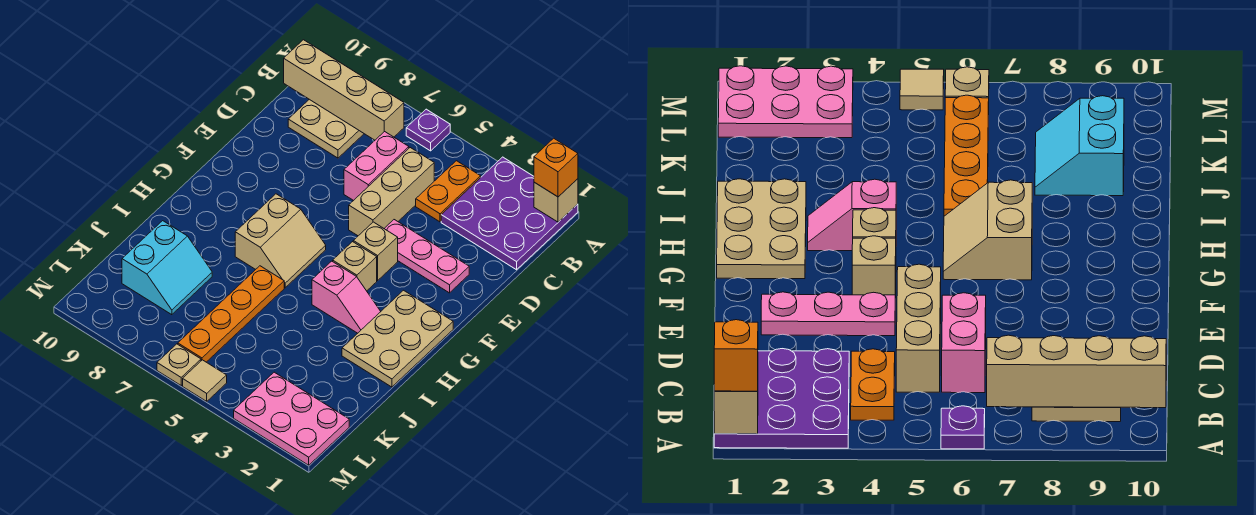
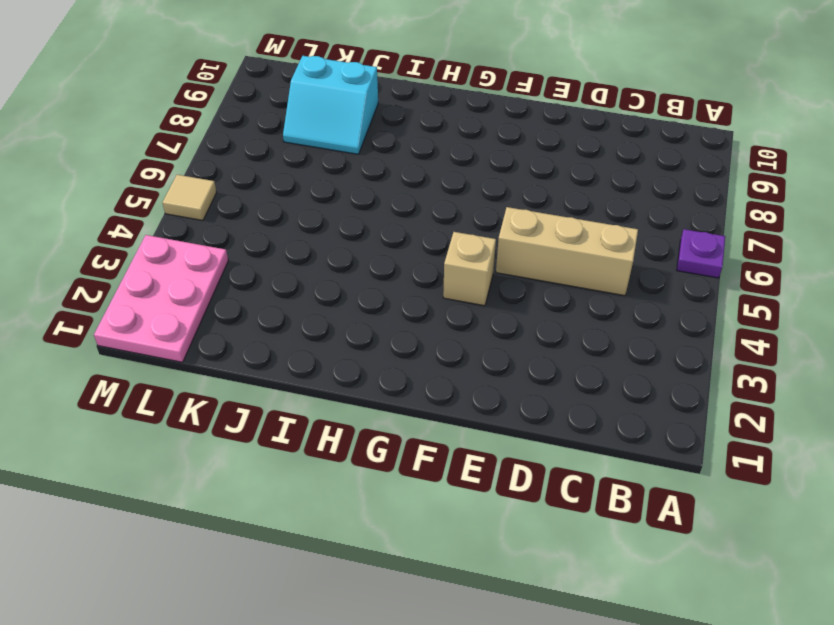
none -> purple plate A1:C3 level 1
none -> orange plate B4:C4 level 1
none -> tan plate B8:C9 level 1

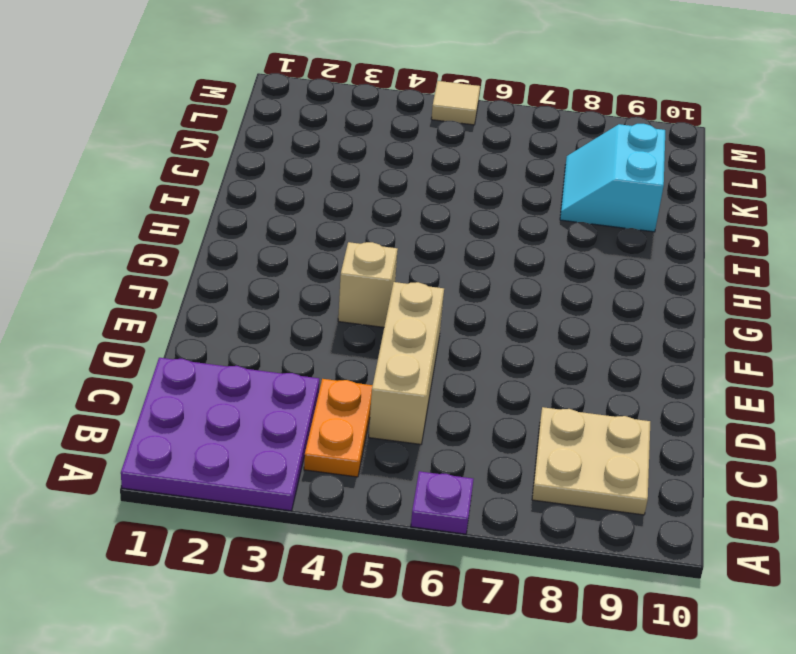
none -> pink brick C6:D6 level 1
none -> pink plate E2:E4 level 1
none -> tan plate G1:I2 level 1

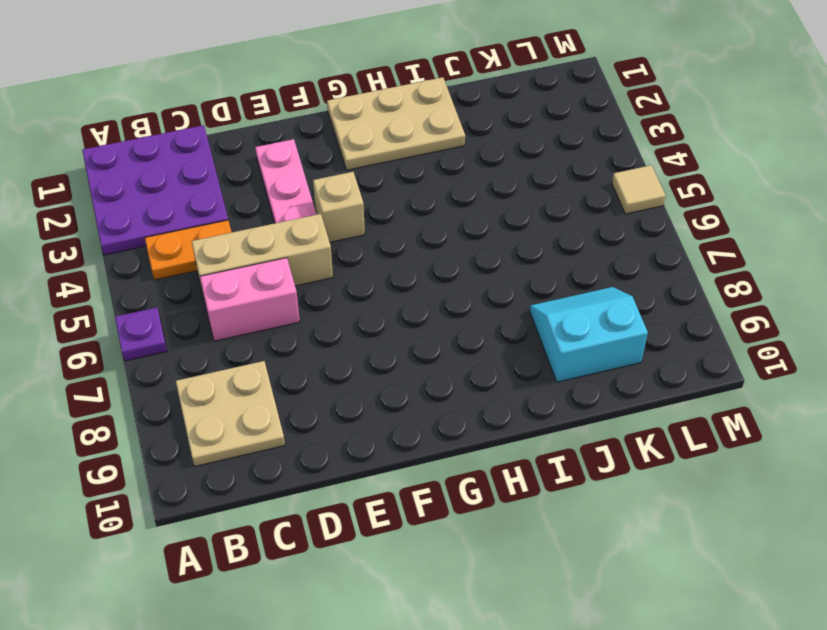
none -> tan brick G4 level 1
none -> tan slope G6:H7 level 1 top 7
none -> pink slope H3:H4 level 1 top 4

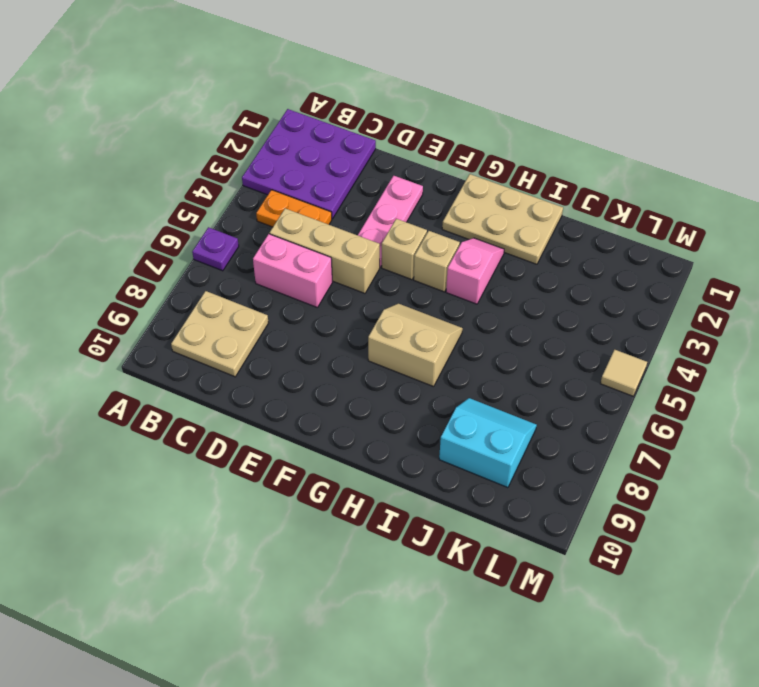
none -> orange plate I6:L6 level 1
none -> pink plate L1:M3 level 1
none -> tan plate M6 level 1

